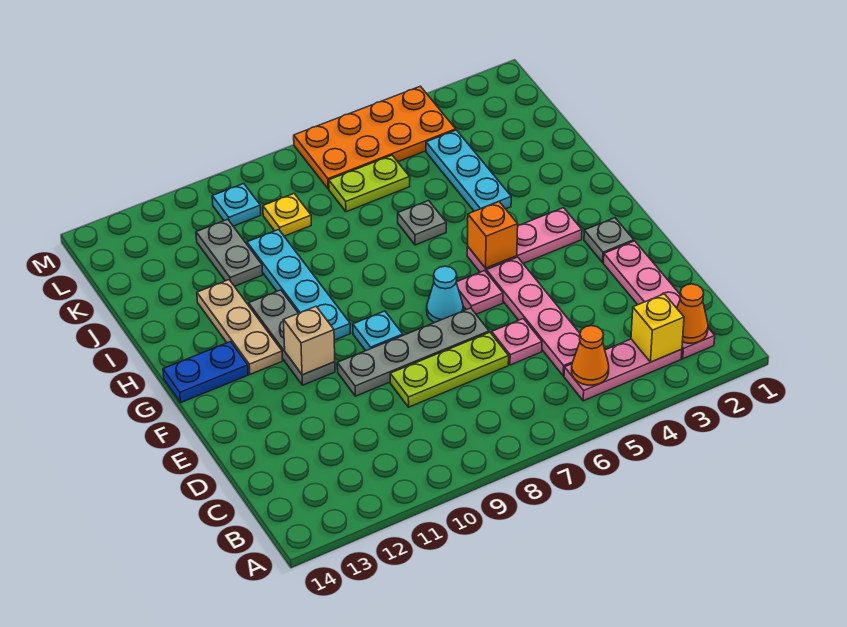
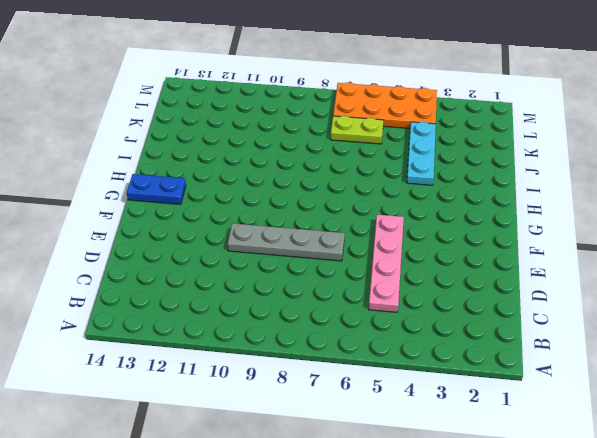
none -> pink plate B2:E2 level 1
none -> pink plate B3:B5 level 1
none -> pink plate D6 level 1

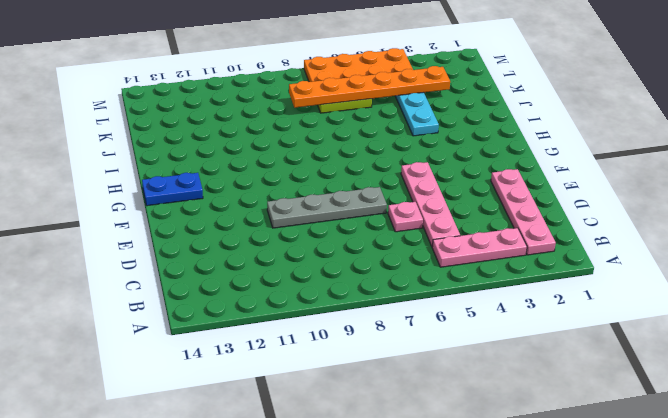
orange plate K3:K8 level 2 -> none
none -> lime plate D7:D9 level 1
none -> grey plate F2 level 1
none -> pink plate F6 level 1

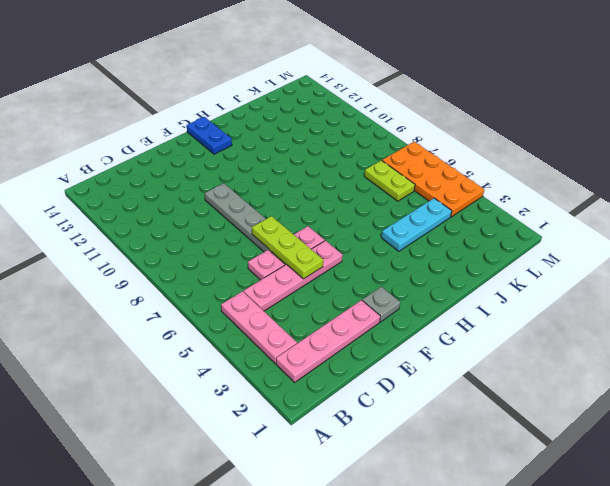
lime plate E5:E7 level 2 -> lime plate D7:D9 level 1
none -> cyan cone F7 level 1
none -> cyan plate F9 level 1
none -> grey plate F11:H11 level 1

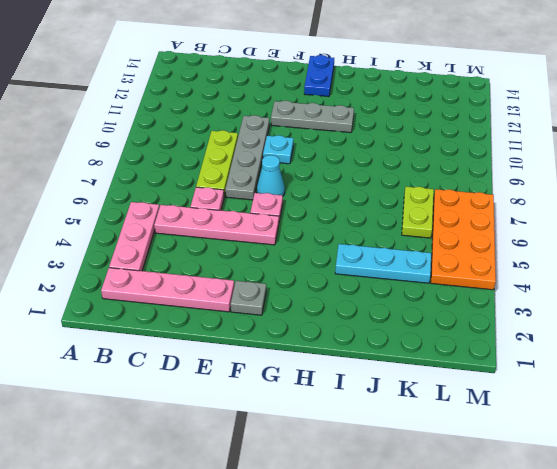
none -> pink plate G3:G5 level 1
none -> cyan plate G10:J10 level 1
none -> tan plate G12:I12 level 1

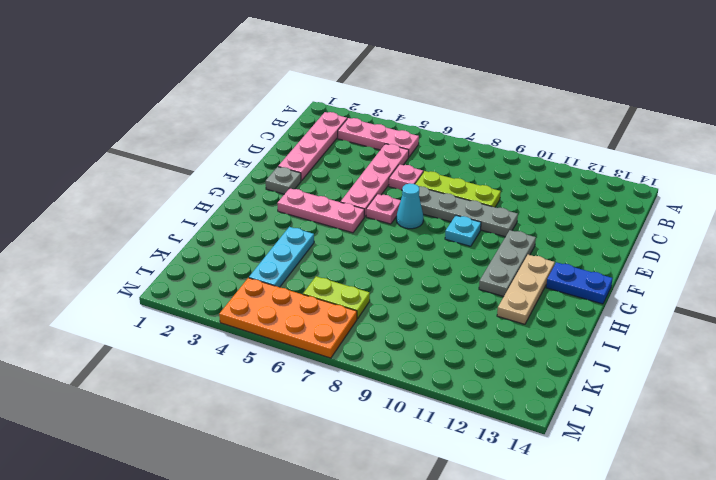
none -> cyan plate G10:J10 level 1
none -> grey plate I6 level 1
none -> grey plate J11:K11 level 1

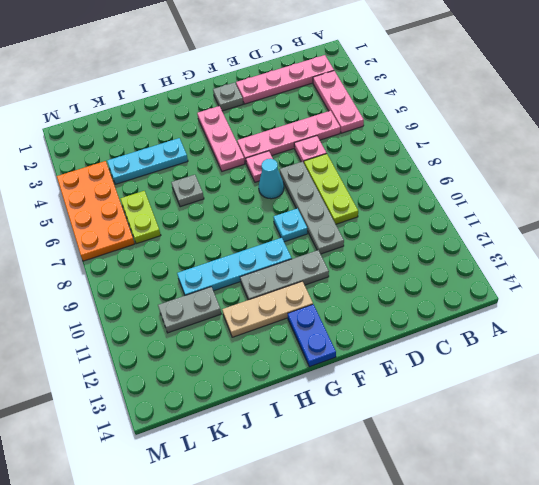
none -> yellow plate K9 level 1
none -> cyan plate L10 level 1
none -> orange cone B2 level 2

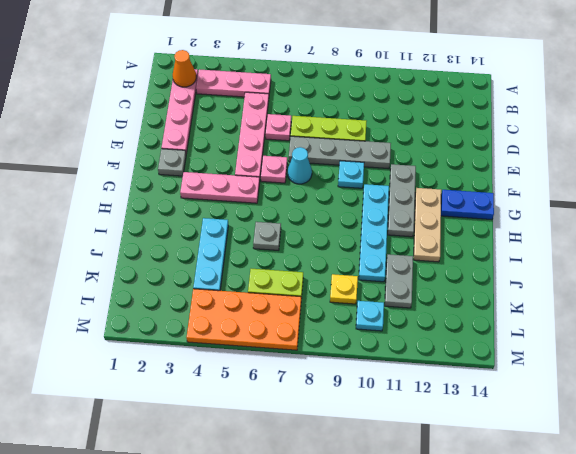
none -> yellow brick B3 level 2
none -> orange cone B5 level 2
none -> tan brick F11 level 2

